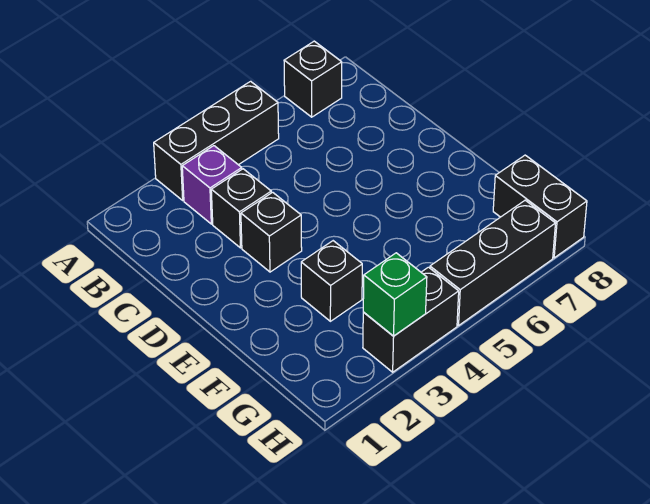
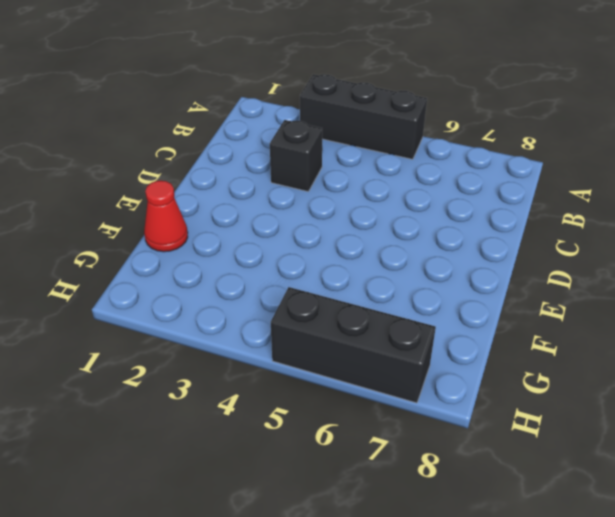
red cone F1 level 1 -> none
none -> black brick A7 level 1
none -> purple brick B3 level 1

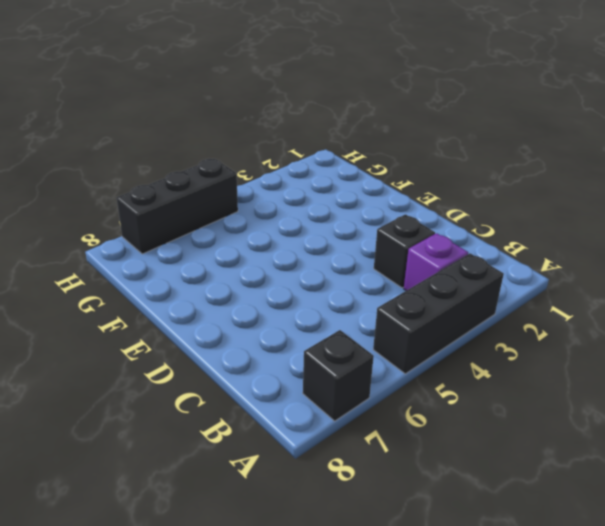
none -> black brick D3 level 1
none -> black brick F3 level 1

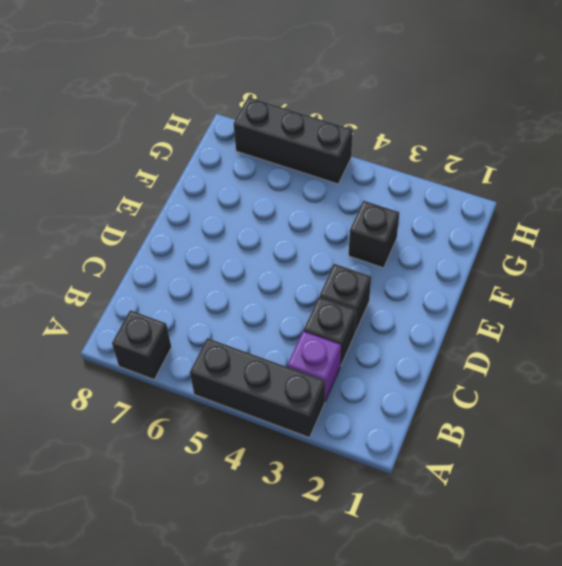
none -> black brick G8:H8 level 1
none -> black brick H3:H4 level 1

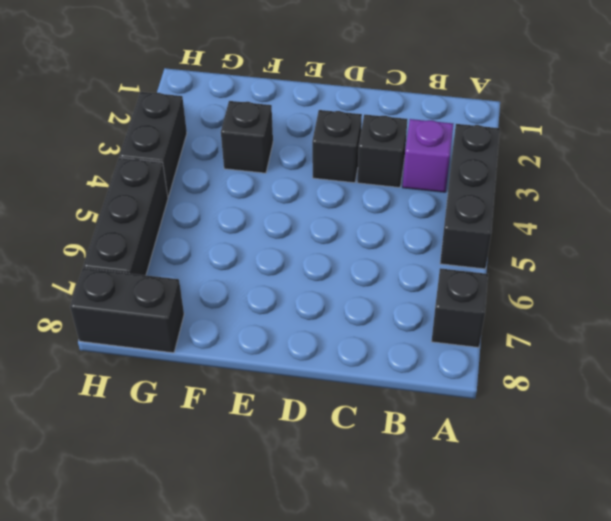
none -> green brick H3 level 2

